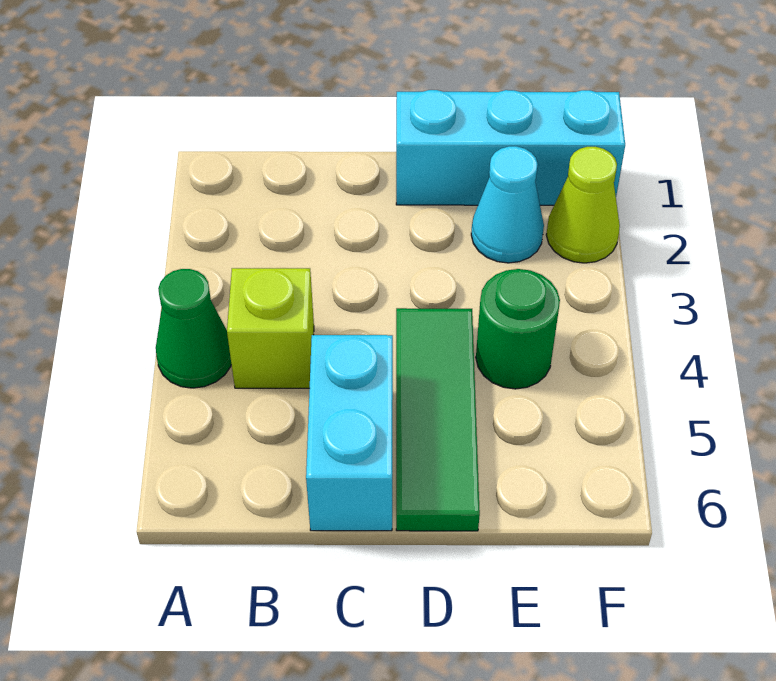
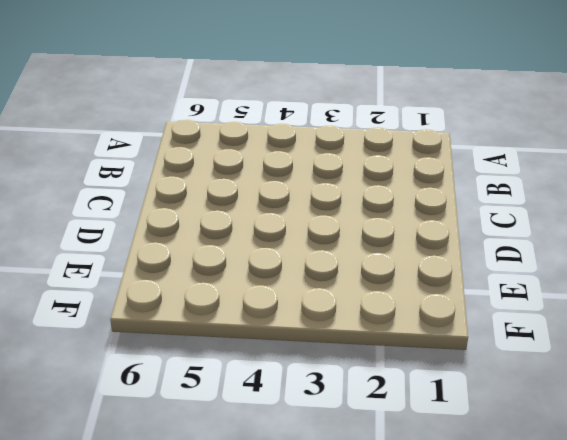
none -> green cone A4 level 1
none -> lime brick B4 level 1

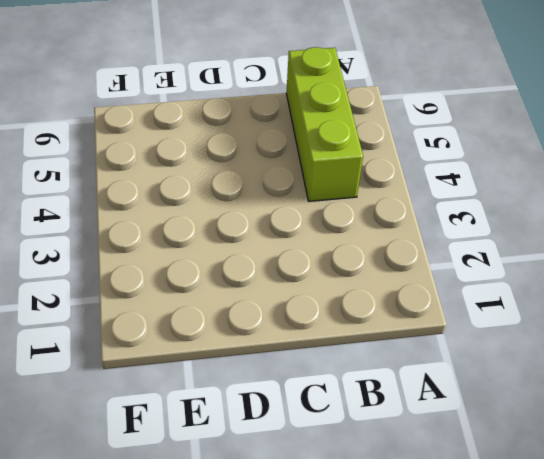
lime brick B4:B6 level 1 -> lime brick B4 level 1
none -> green cone A4 level 1
none -> cyan brick C5:C6 level 1

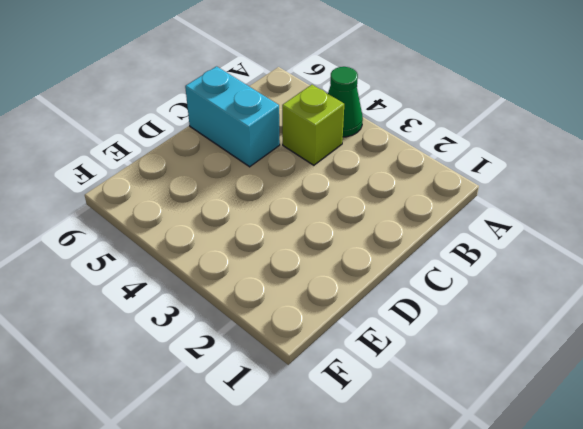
none -> cyan brick D1:F1 level 1
none -> green tile D4:D6 level 1

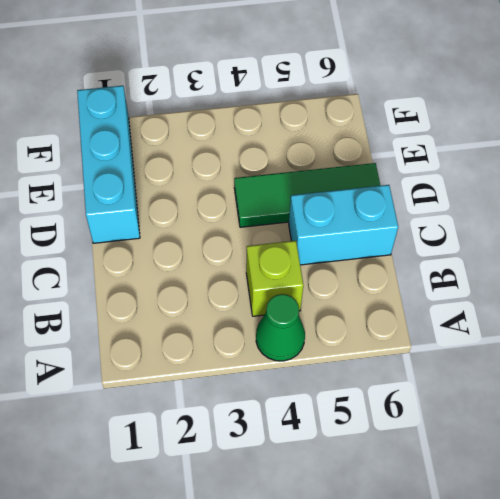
none -> cyan cone E2 level 1
none -> green round brick E4 level 1

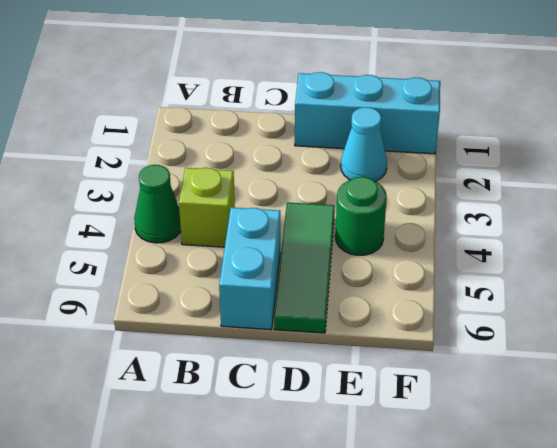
none -> lime cone F2 level 1

